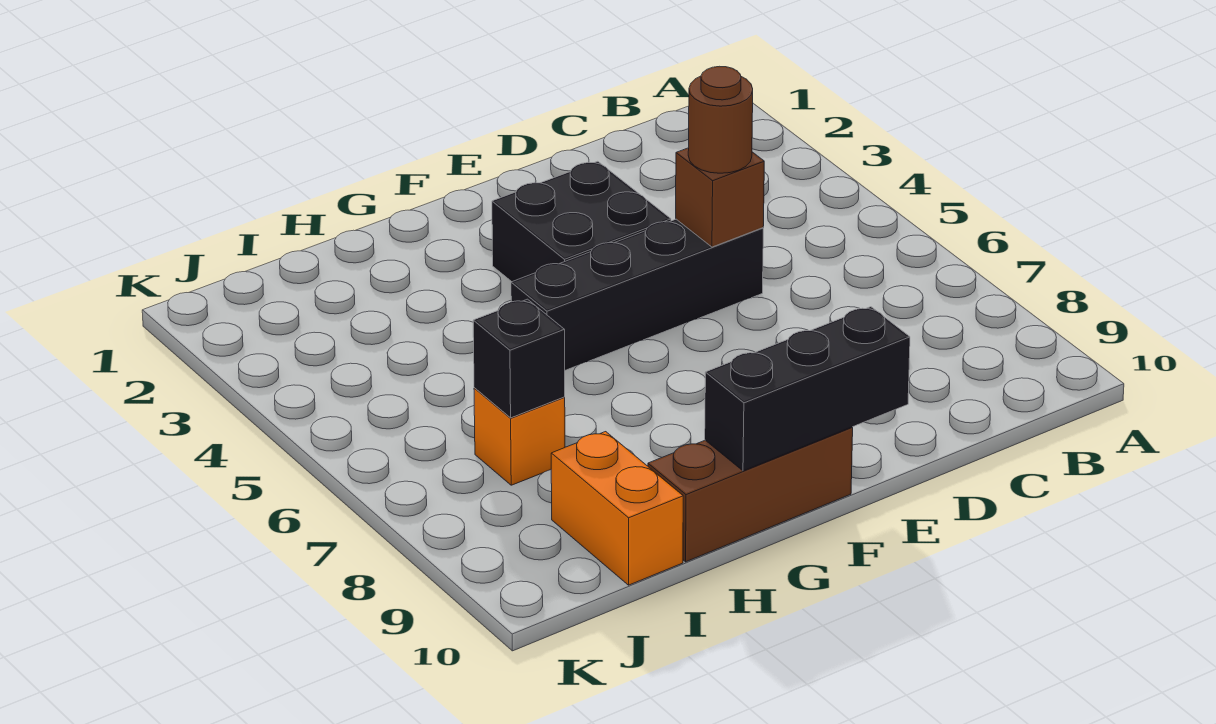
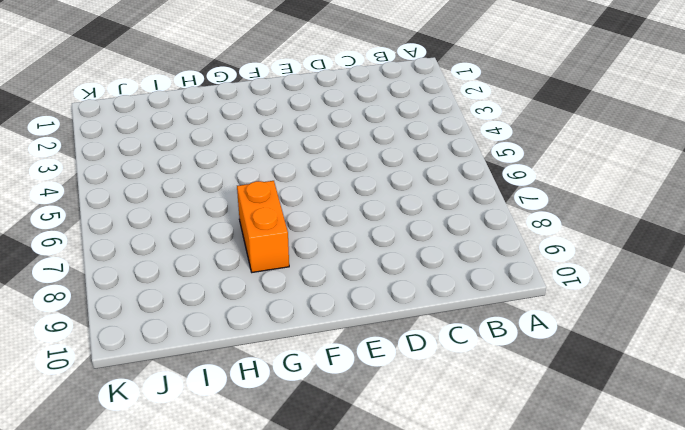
orange brick G7:G8 level 1 -> orange brick I9:I10 level 1
none -> black brick D5:G5 level 1
none -> black brick E3:F4 level 1

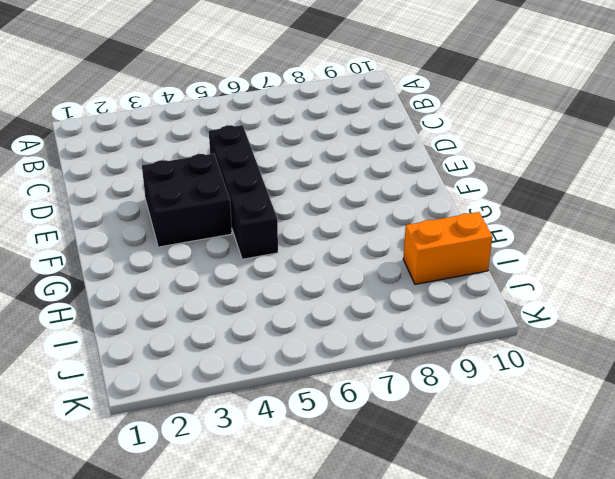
none -> brown brick F10:H10 level 1
none -> orange brick I7 level 1

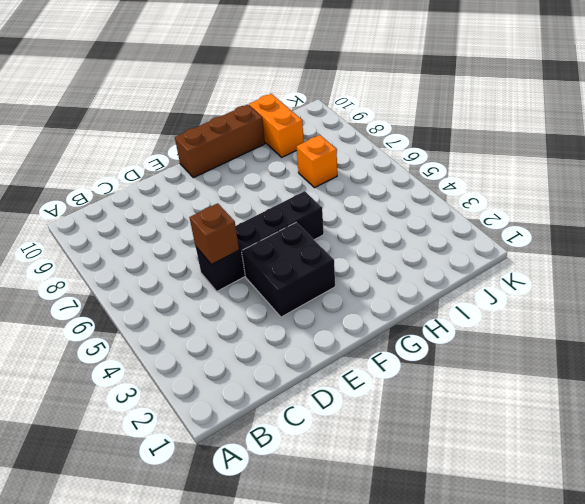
none -> black brick E10:G10 level 2
none -> black brick I7 level 2

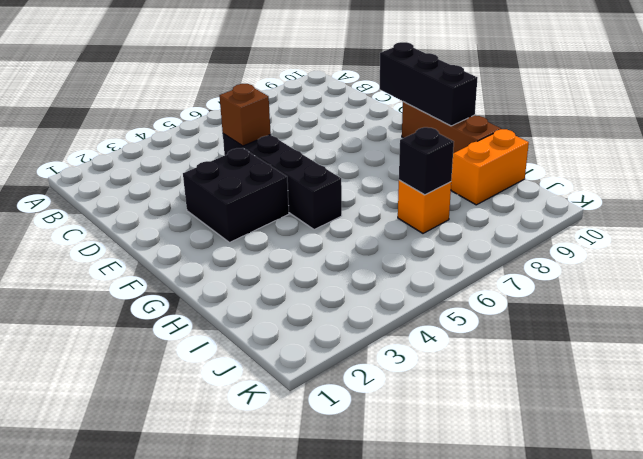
none -> brown round brick D5 level 3

